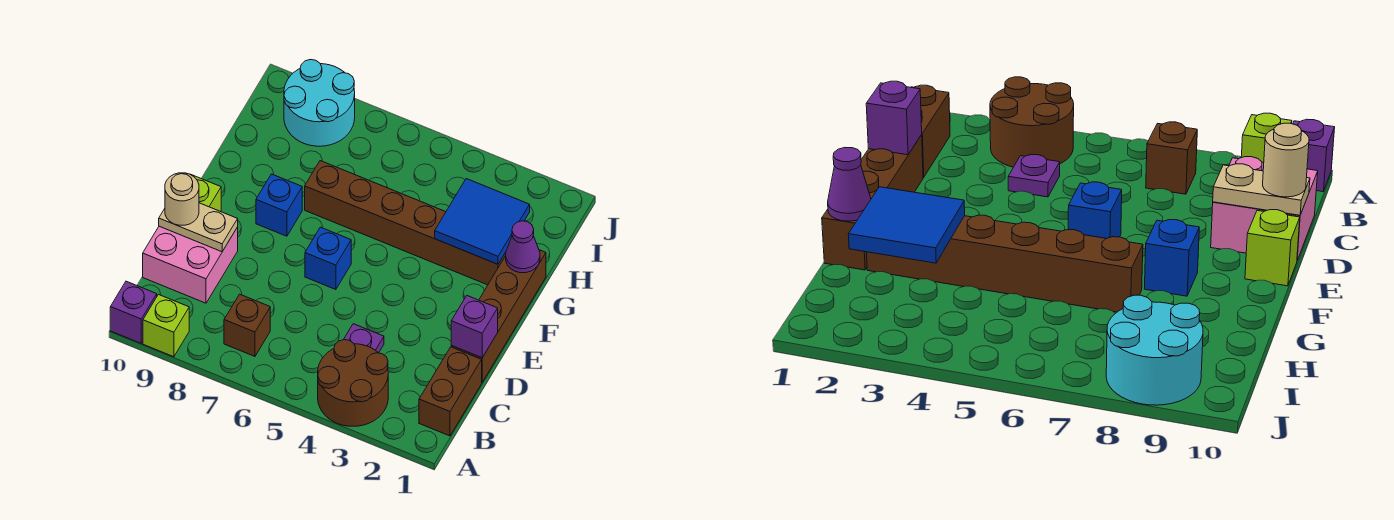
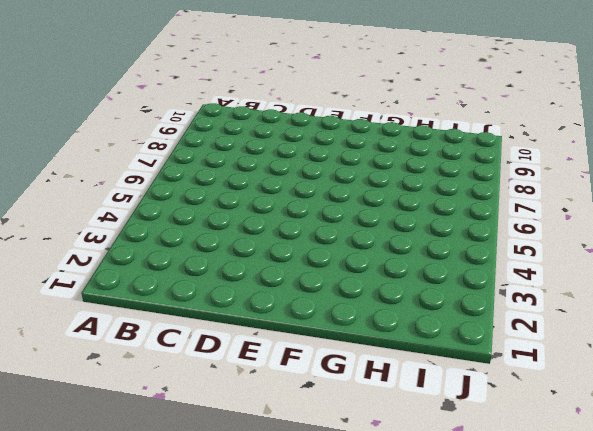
none -> brown round brick A3:B4 level 1
none -> lime brick A9 level 1
none -> purple brick A10 level 1

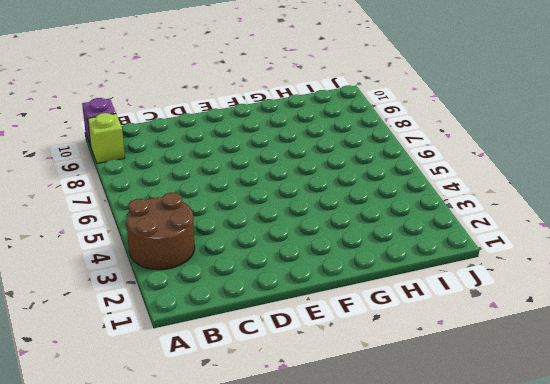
none -> brown brick B1:C1 level 1
none -> brown brick B7 level 1
none -> purple plate C4 level 1

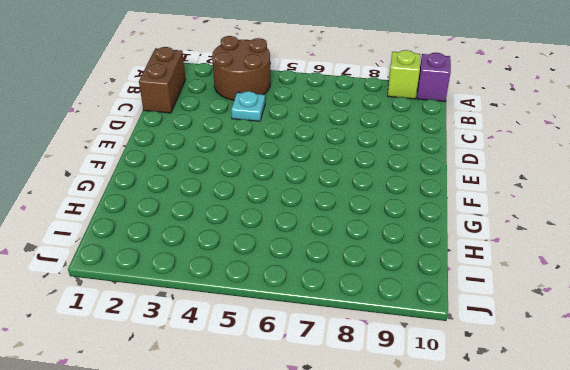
cyan plate C4 level 1 -> purple plate C4 level 1
none -> brown brick B7 level 1
none -> pink brick C9:D10 level 1
none -> brown brick D1:G1 level 1

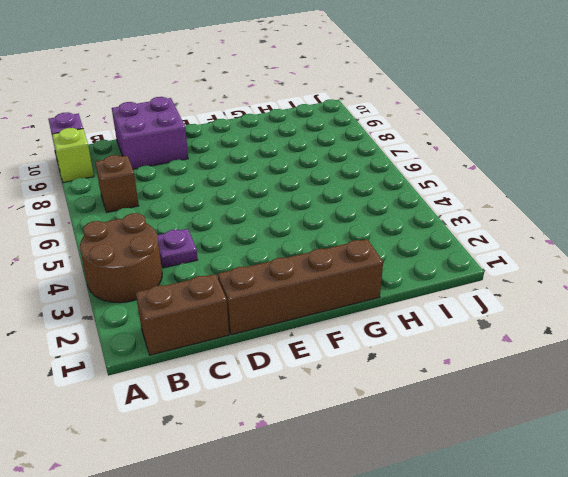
purple brick C9:D10 level 1 -> pink brick C9:D10 level 1
none -> blue brick E6 level 1
none -> lime brick E10 level 1
none -> blue brick F8 level 1

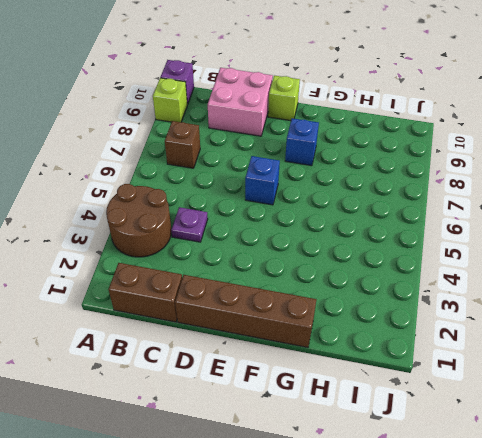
none -> brown brick G2:G7 level 1
none -> cyan round brick I8:J9 level 1
none -> purple brick D1 level 2

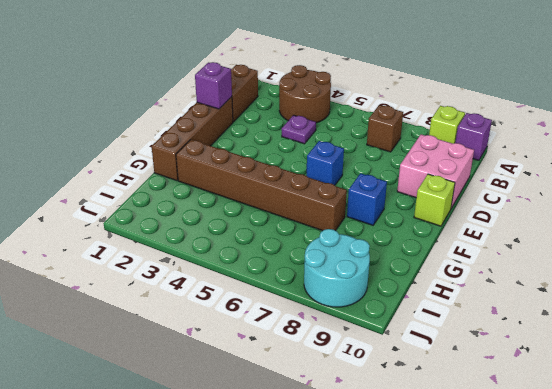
none -> tan plate D9:D10 level 2
none -> purple cone G1 level 2
none -> blue tile G2:H3 level 2

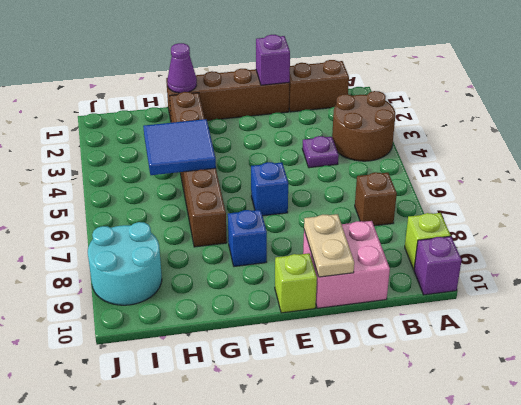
blue tile G4:H5 level 2 -> blue tile G2:H3 level 2
none -> tan round brick D10 level 3

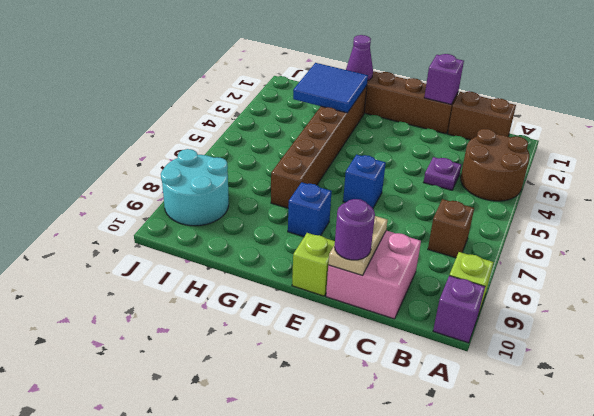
purple round brick D10 level 3 -> tan round brick D10 level 3

